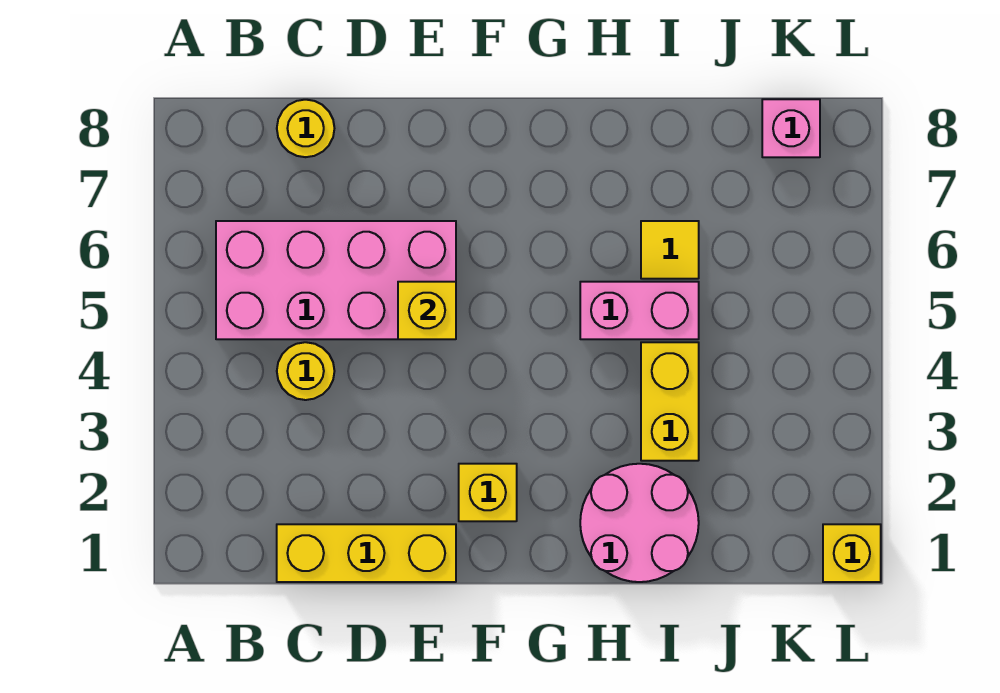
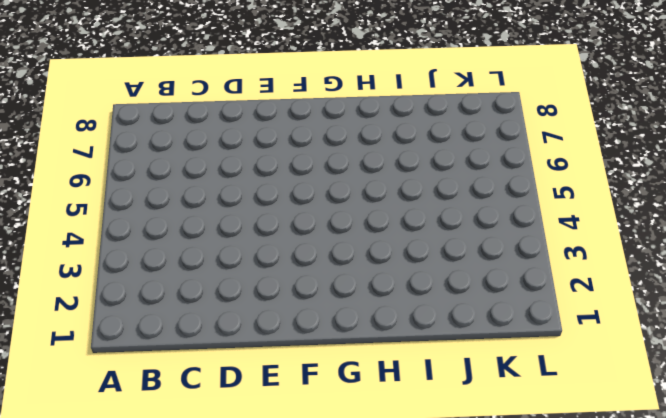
none -> pink brick B5:E6 level 1
none -> yellow brick C1:E1 level 1
none -> yellow round brick C4 level 1

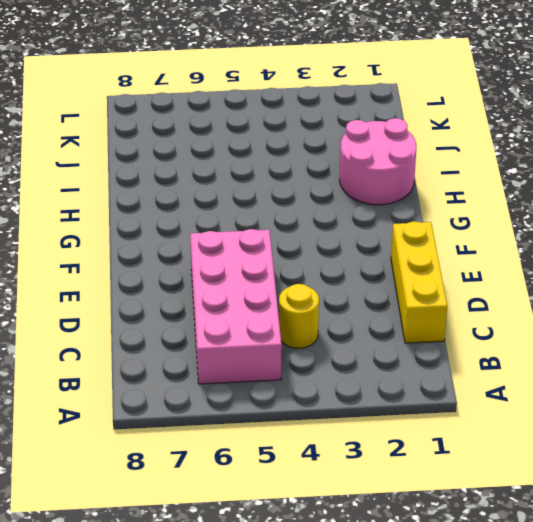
none -> yellow round brick C8 level 1
none -> yellow brick F2 level 1
none -> pink brick H5:I5 level 1

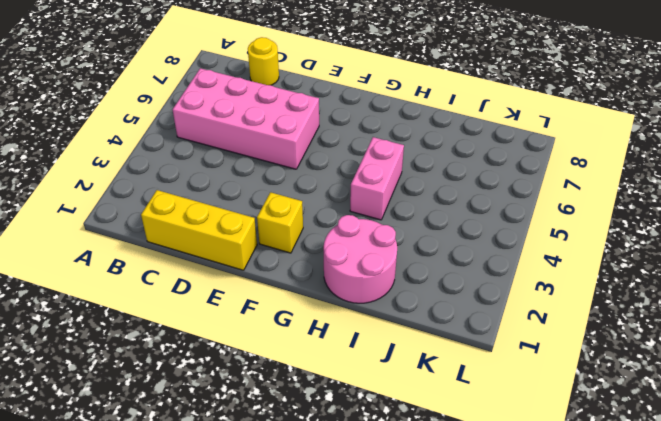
pink brick H4:H5 level 1 -> pink brick H5:I5 level 1
none -> yellow round brick C4 level 1
none -> yellow brick I3:I4 level 1
none -> yellow tile I6 level 1

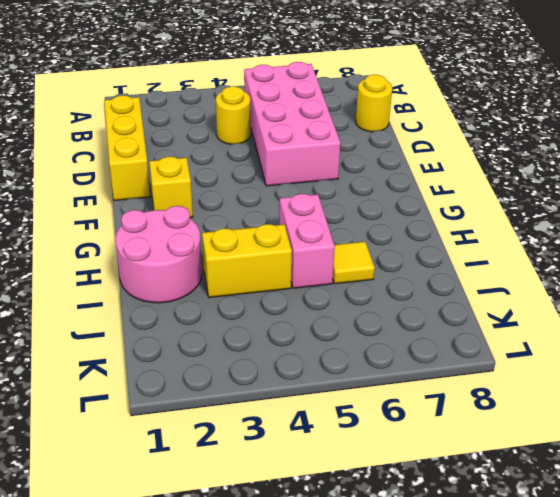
none -> pink brick K8 level 1
none -> yellow brick L1 level 1
none -> yellow brick E5 level 2

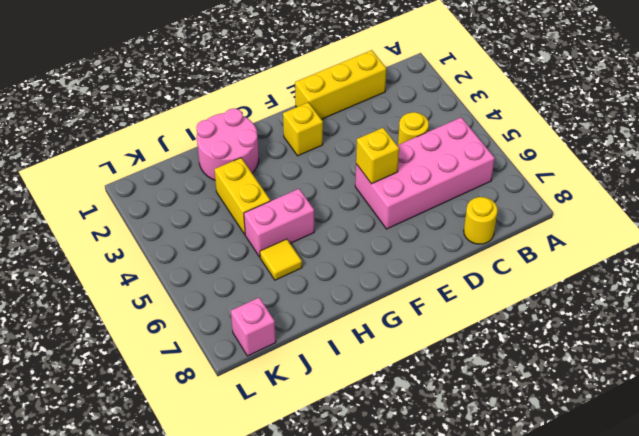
none -> yellow brick L1 level 1

